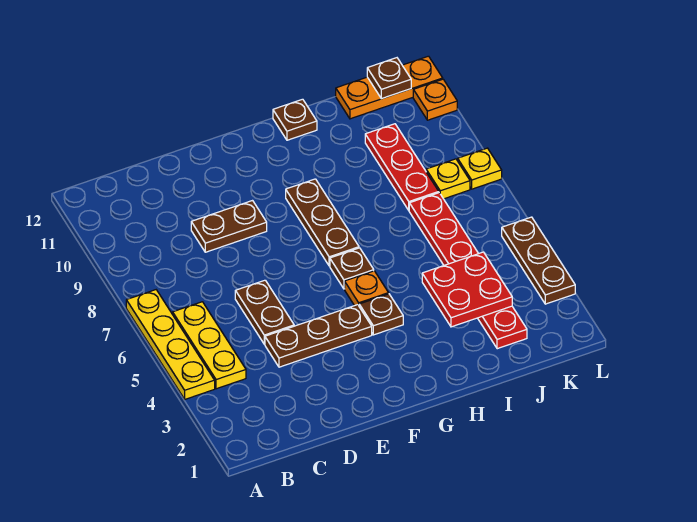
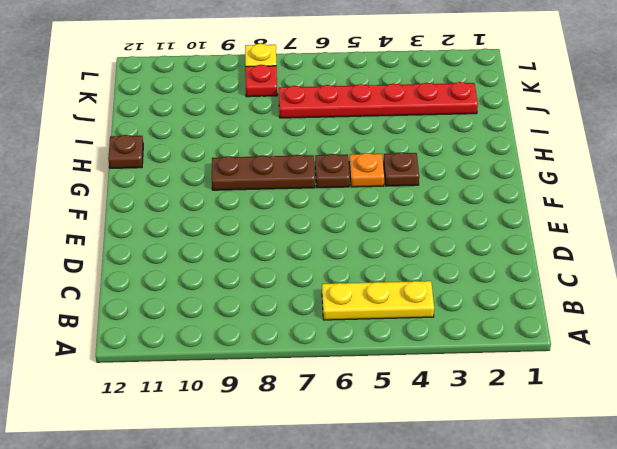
red plate K8 level 1 -> yellow plate K8 level 1
none -> yellow plate A4:A7 level 1
none -> brown plate D4:F4 level 1
none -> brown plate D5:D6 level 1

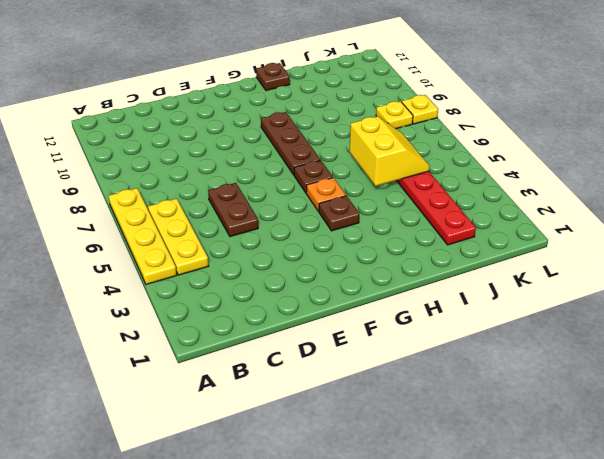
yellow slope I5:J6 level 2 top I -> none
none -> brown plate D4:F4 level 1
none -> brown plate D9:E9 level 1
none -> red plate J8:J10 level 1

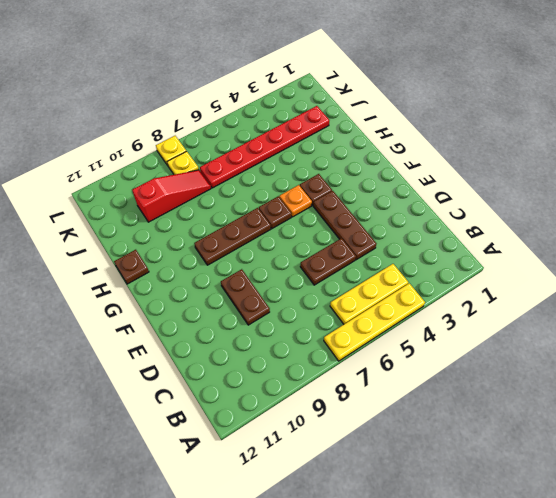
red slope J8:J10 level 1 top 10 -> red plate J8:J10 level 1
none -> orange plate J12:L12 level 1
none -> brown plate L3:L5 level 1
none -> orange plate L11 level 1

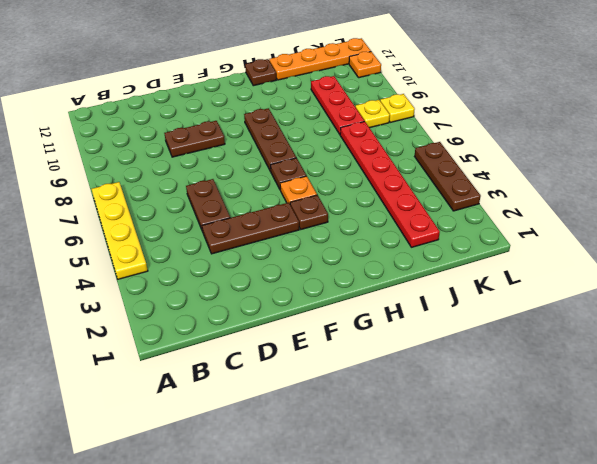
orange plate I12:L12 level 1 -> orange plate J12:L12 level 1
none -> yellow plate B4:B6 level 1
none -> red plate I3:J4 level 2
none -> brown plate K12 level 2

